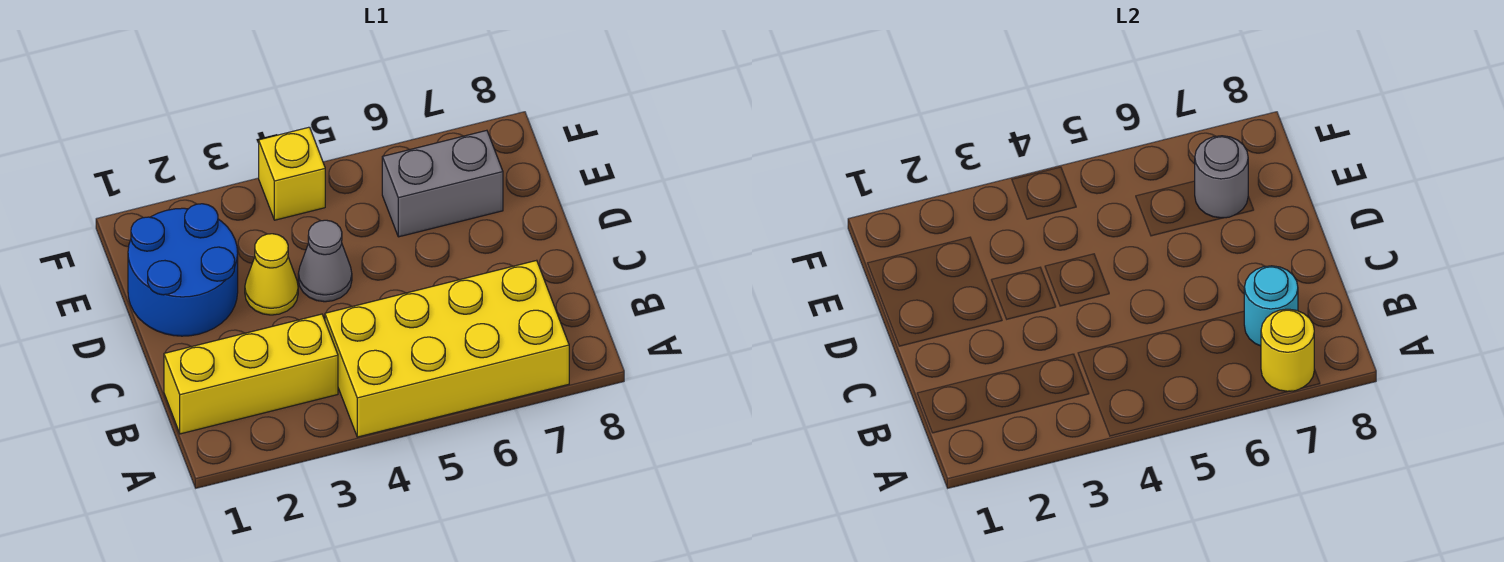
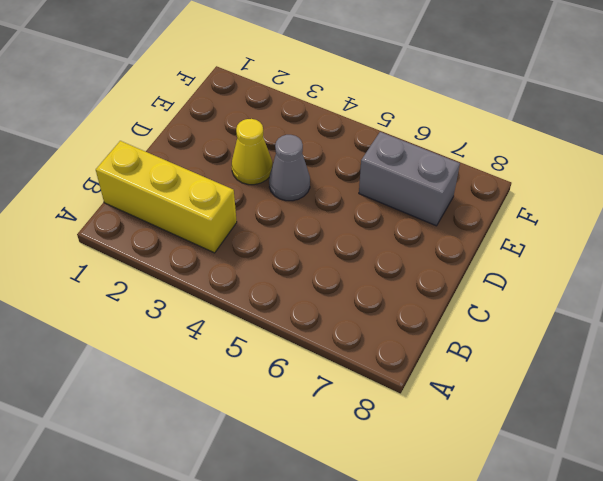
none -> yellow brick A4:B7 level 1
none -> blue round brick D1:E2 level 1

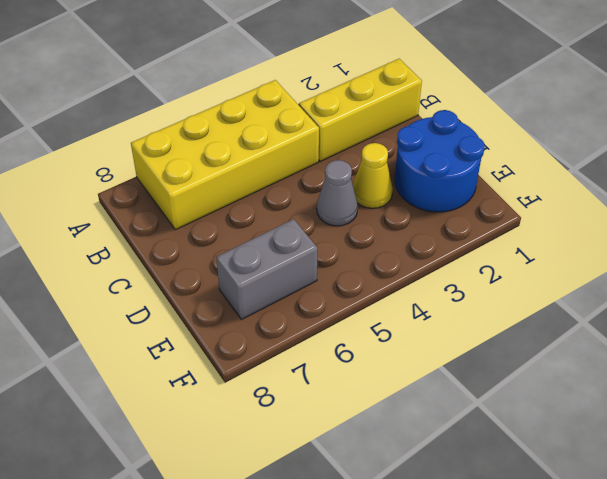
none -> yellow brick F4 level 1
none -> yellow round brick A7 level 2

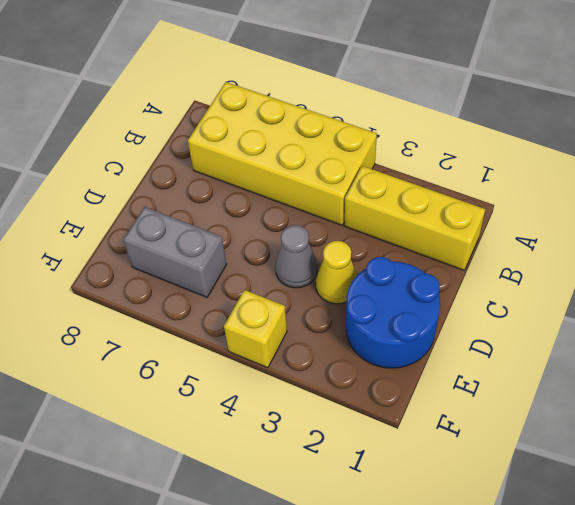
none -> yellow round brick A7 level 2
none -> cyan round brick B7 level 2

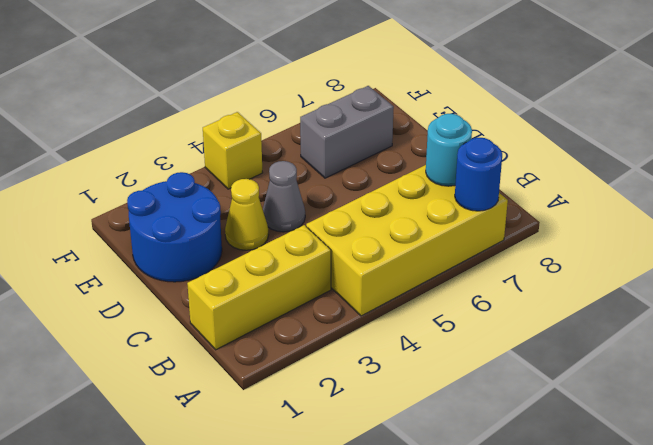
blue round brick A7 level 2 -> yellow round brick A7 level 2
none -> grey round brick E7 level 2

